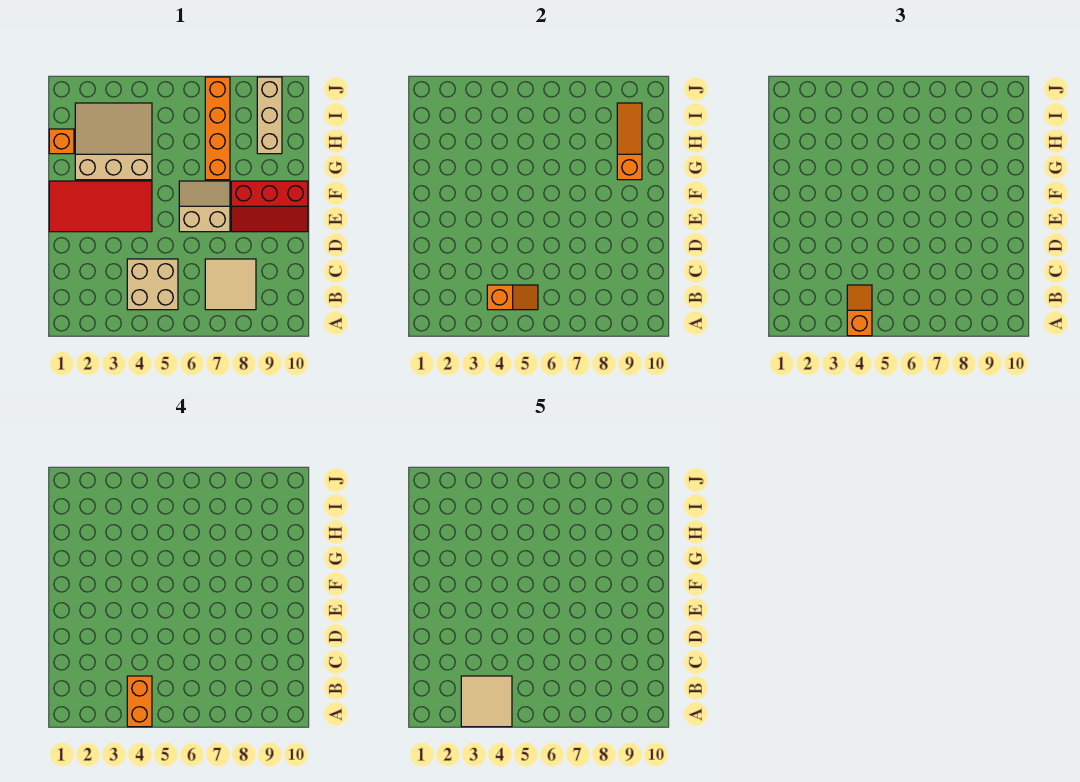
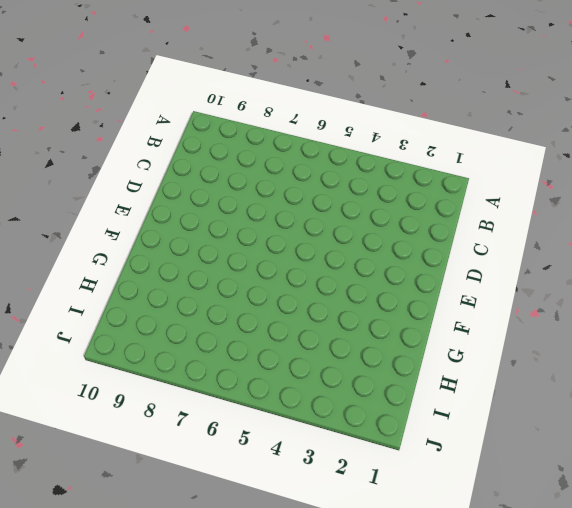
none -> tan brick B4:C5 level 1
none -> tan tile B7:C8 level 1
none -> red tile E1:F4 level 1

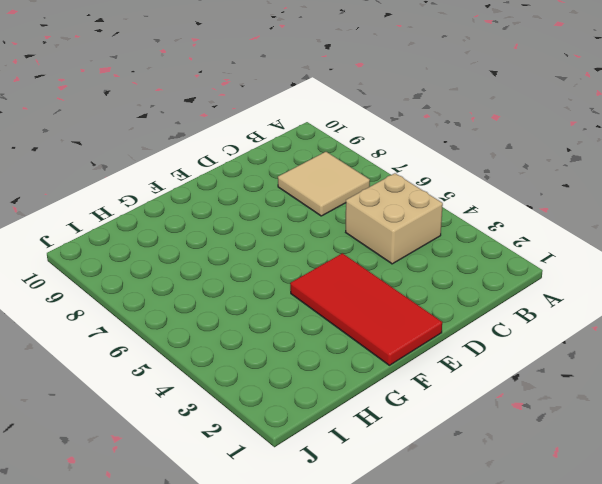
none -> tan slope E6:F7 level 1 top E
none -> red slope E8:F10 level 1 top F
none -> tan slope G2:I4 level 1 top G

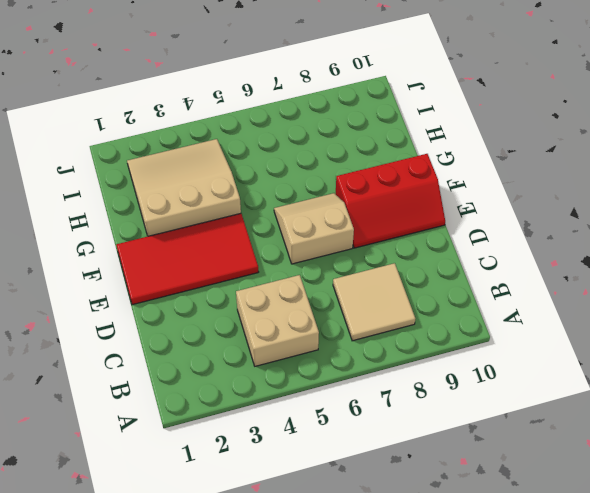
none -> orange brick G7:J7 level 1
none -> orange brick H1 level 1
none -> tan brick H9:J9 level 1

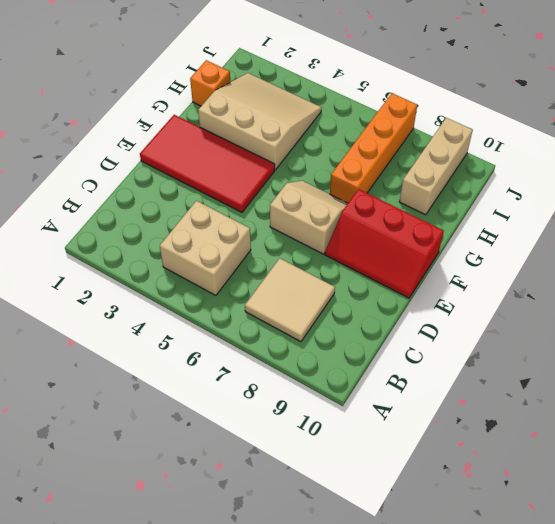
none -> orange slope B4:B5 level 2 top 4
none -> orange slope G9:I9 level 2 top G
none -> orange slope A4:B4 level 3 top A

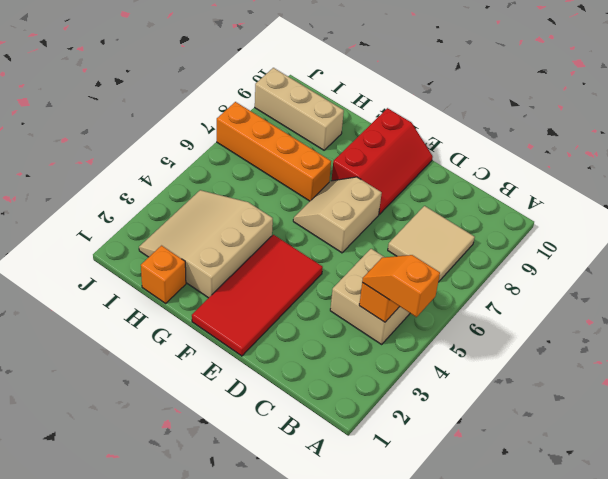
none -> orange slope G9:I9 level 2 top G
none -> orange brick A4:B4 level 4
none -> tan tile A3:B4 level 5

